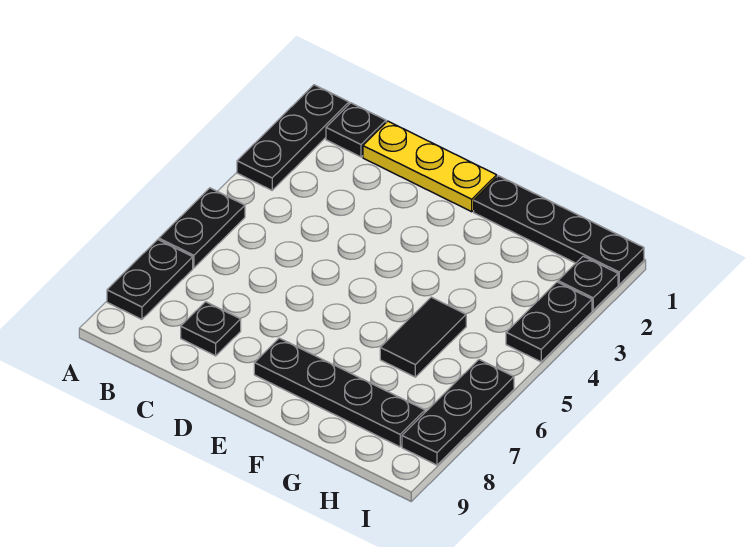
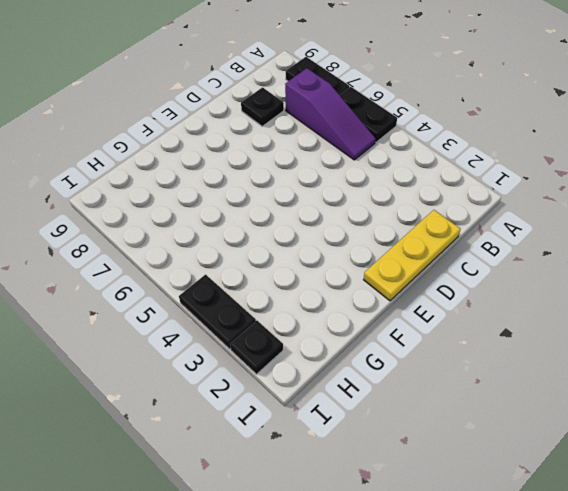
purple slope B5:B7 level 1 top 7 -> none
none -> black plate A1:A3 level 1
none -> black plate B1 level 1
none -> black plate E8:H8 level 1

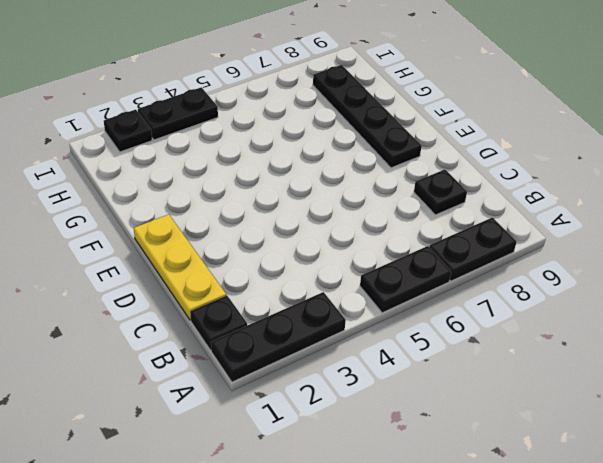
none -> black plate F1:I1 level 1
none -> black tile G5:G6 level 1
none -> black plate I6:I8 level 1

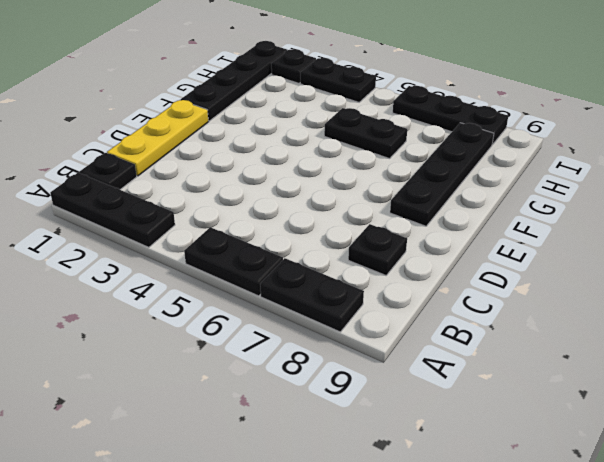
black plate G5:G6 level 1 -> black tile G5:G6 level 1

